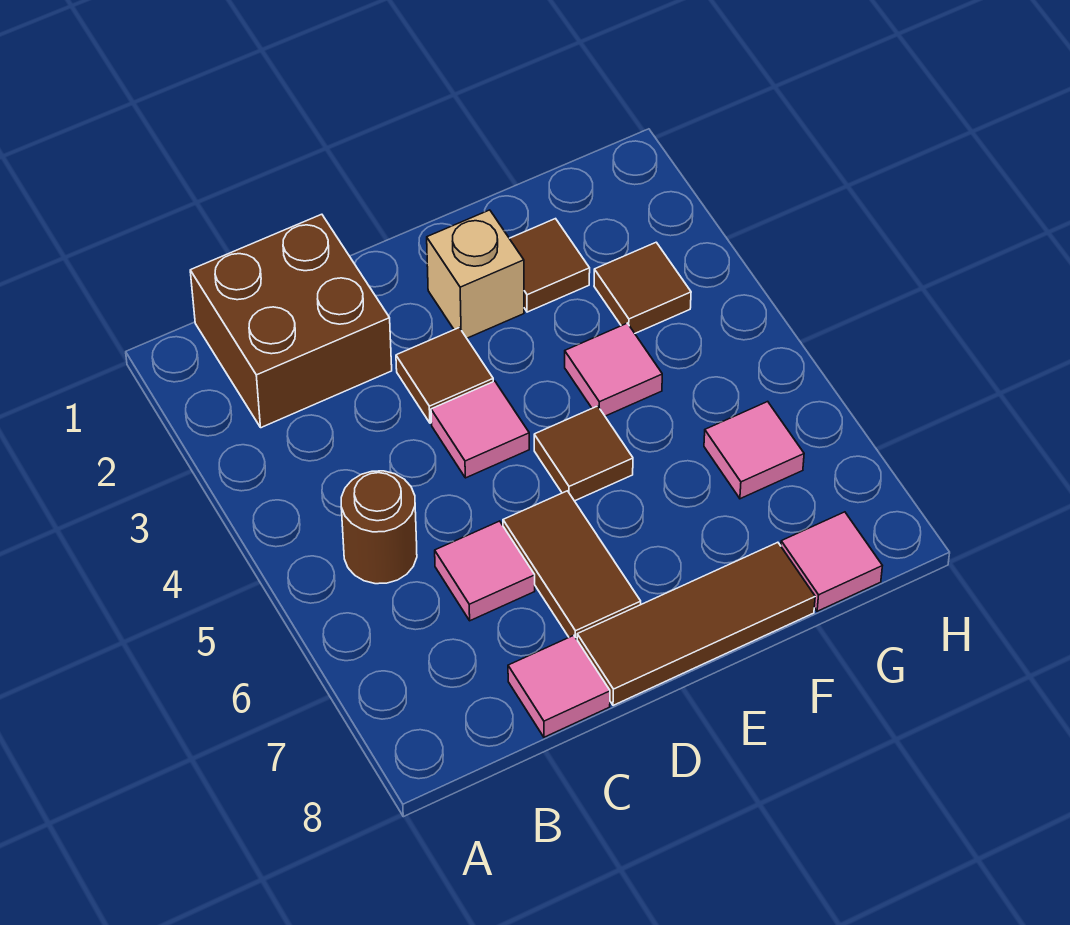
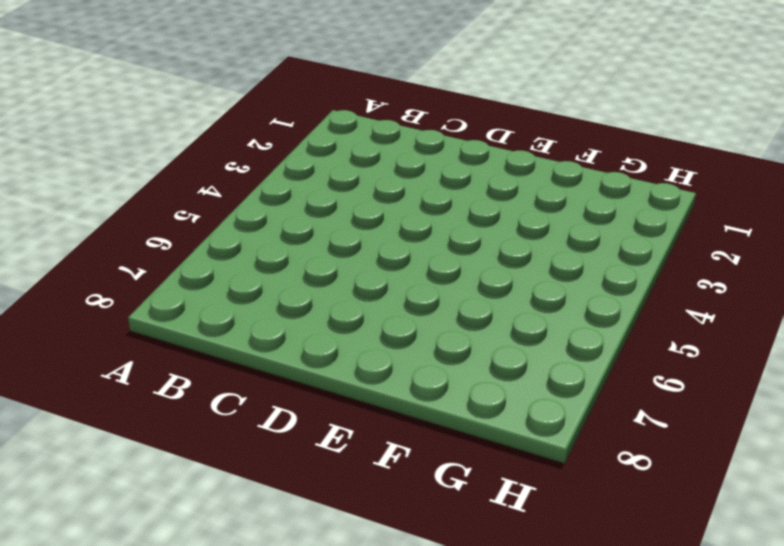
none -> brown brick B1:C2 level 1
none -> brown round brick B5 level 1
none -> pink tile C6 level 1

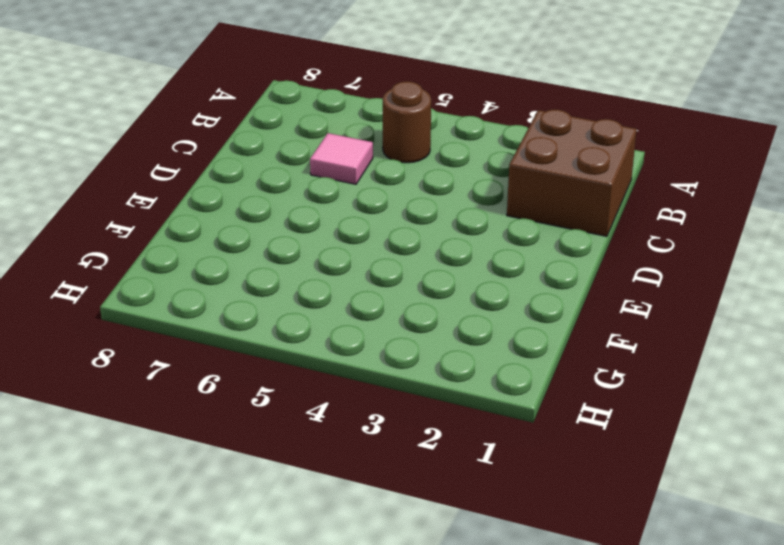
none -> pink tile C8 level 1
none -> brown tile D3 level 1
none -> pink tile D4 level 1

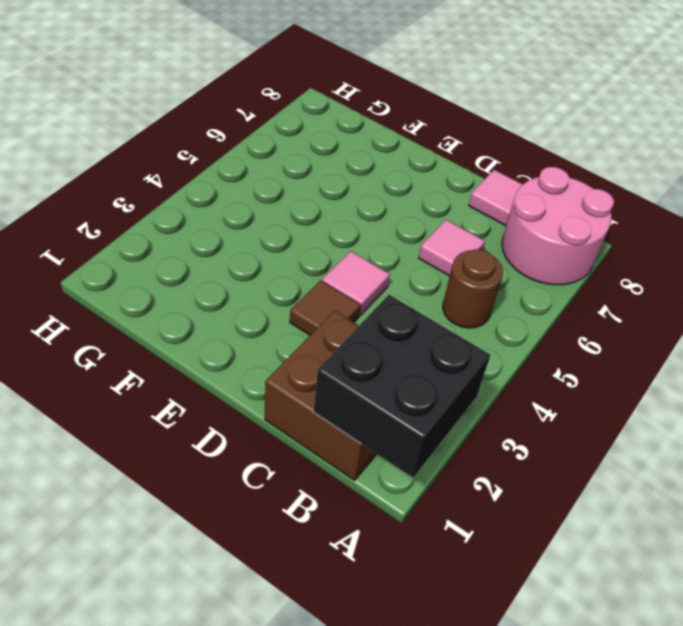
black brick A1:B2 level 2 -> none
pink round brick A7:B8 level 1 -> none
none -> brown tile D6:D7 level 1
none -> brown tile D8:F8 level 1
none -> tan brick E2 level 1

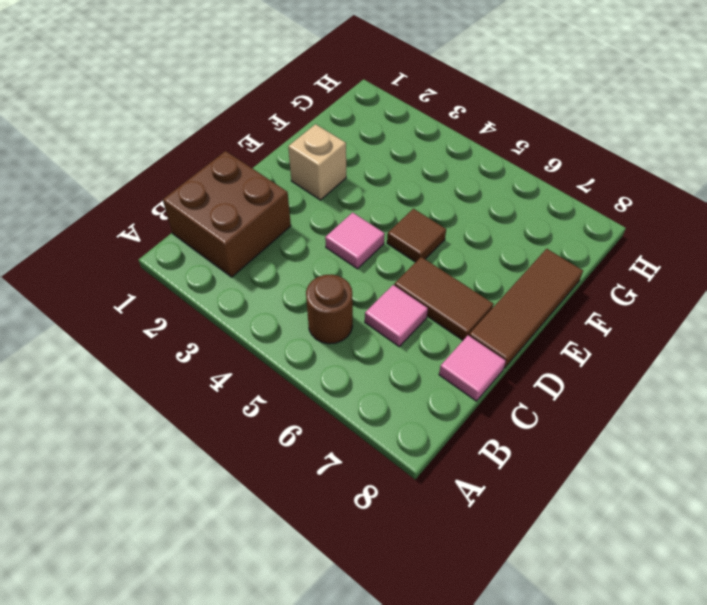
none -> brown tile D3 level 1
none -> brown tile F2 level 1
none -> pink tile F4 level 1

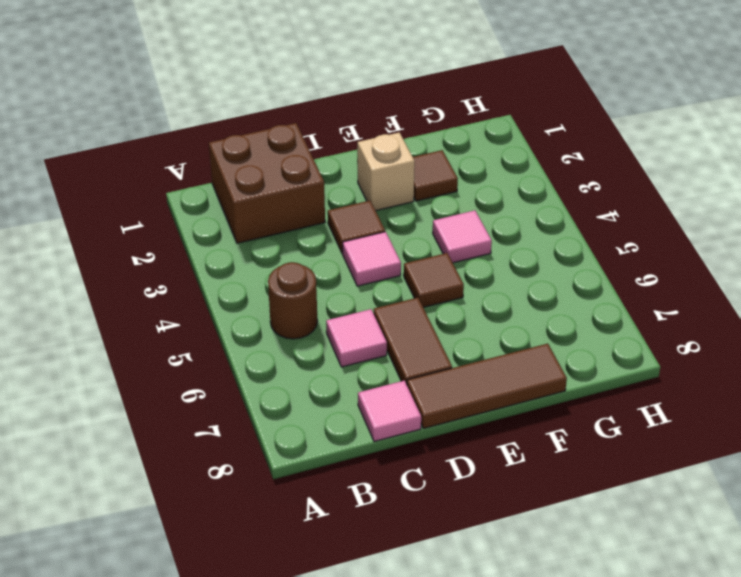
none -> brown tile G3 level 1
none -> pink tile G6 level 1
none -> pink tile G8 level 1

